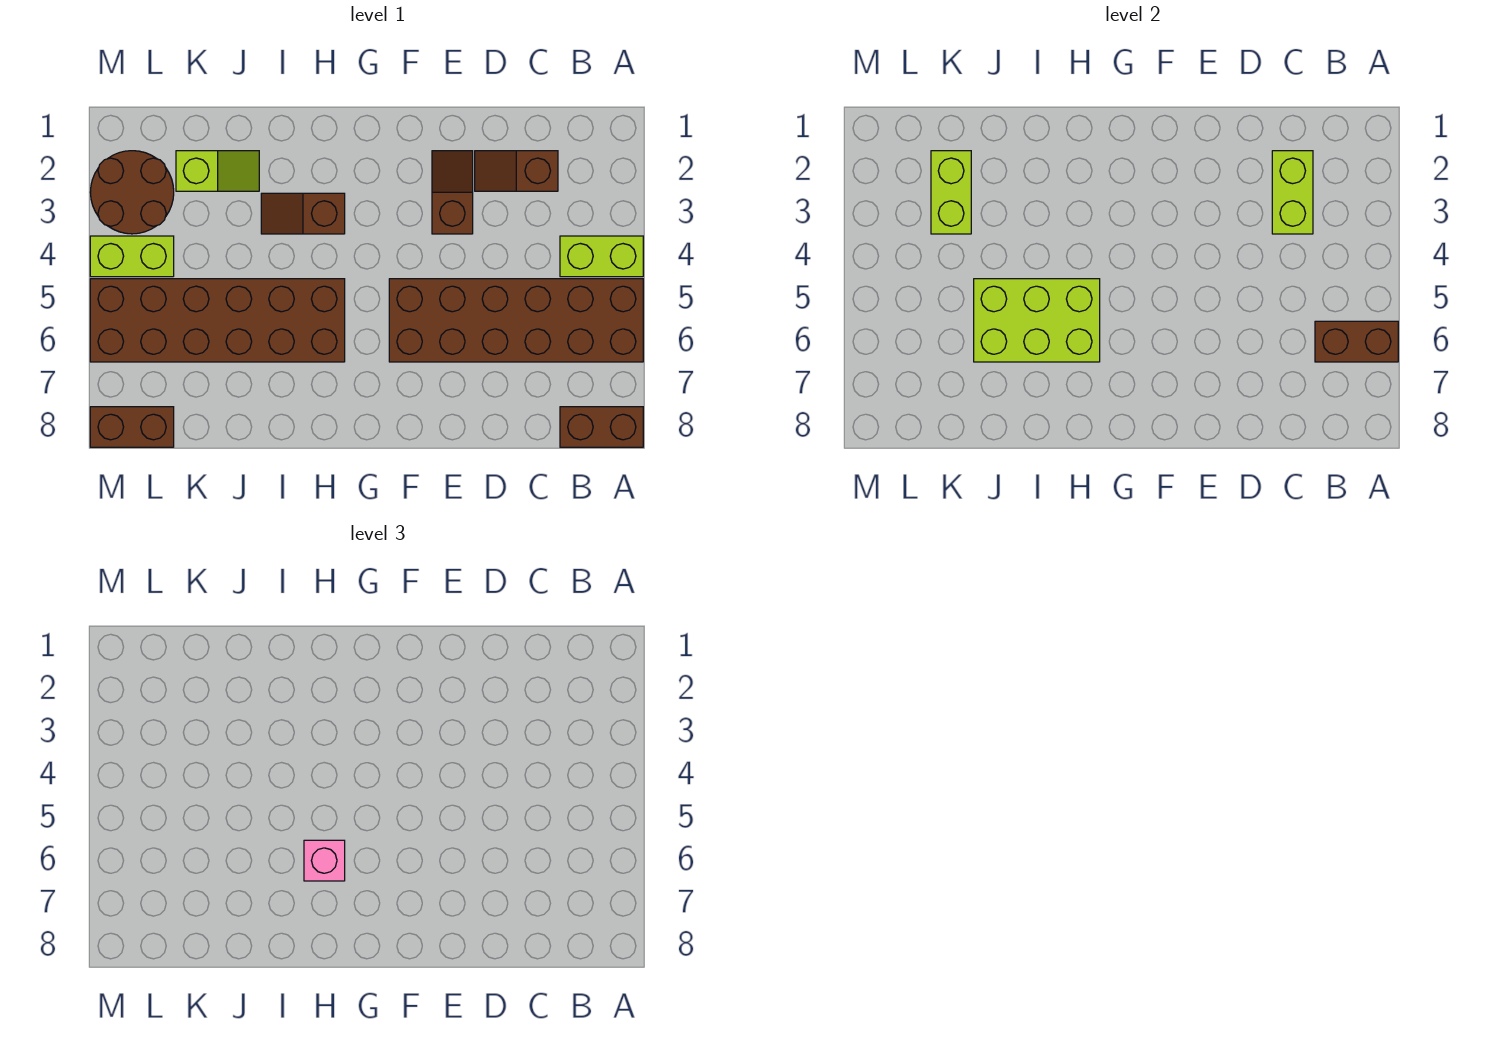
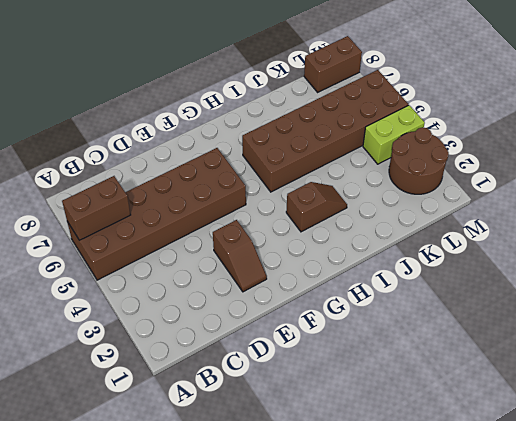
none -> lime brick A4:B4 level 1
none -> brown brick A8:B8 level 1
none -> brown slope C2:D2 level 1 top C

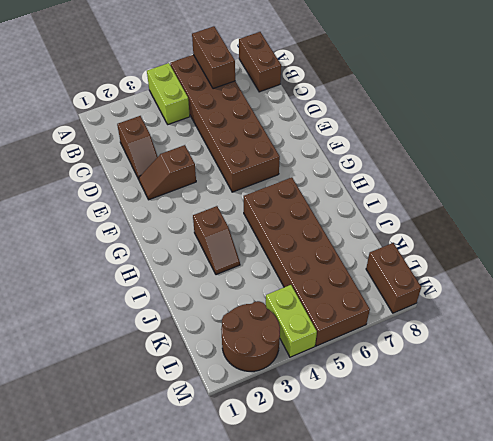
none -> lime slope J2:K2 level 1 top K
none -> lime brick C2:C3 level 2
none -> lime brick H5:J6 level 2

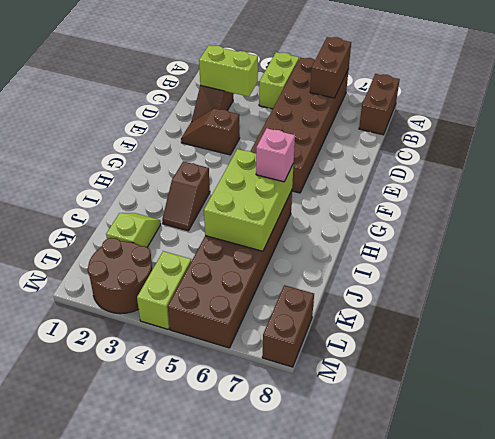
none -> lime brick K2:K3 level 2

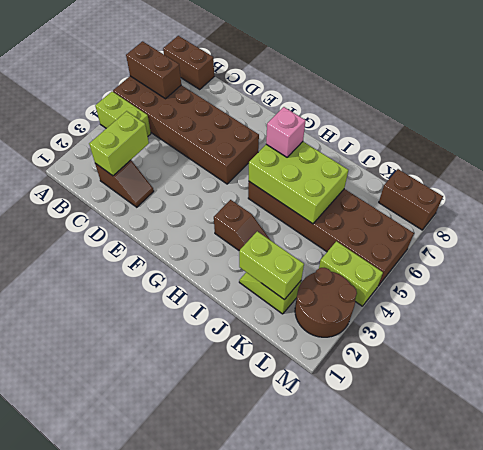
lime brick J2:K2 level 2 -> lime brick K2:K3 level 2
none -> brown slope E2:E3 level 1 top 3

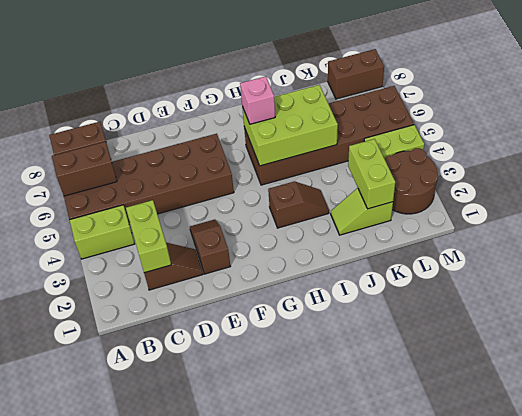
brown slope E2:E3 level 1 top 2 -> brown slope E2:E3 level 1 top 3

